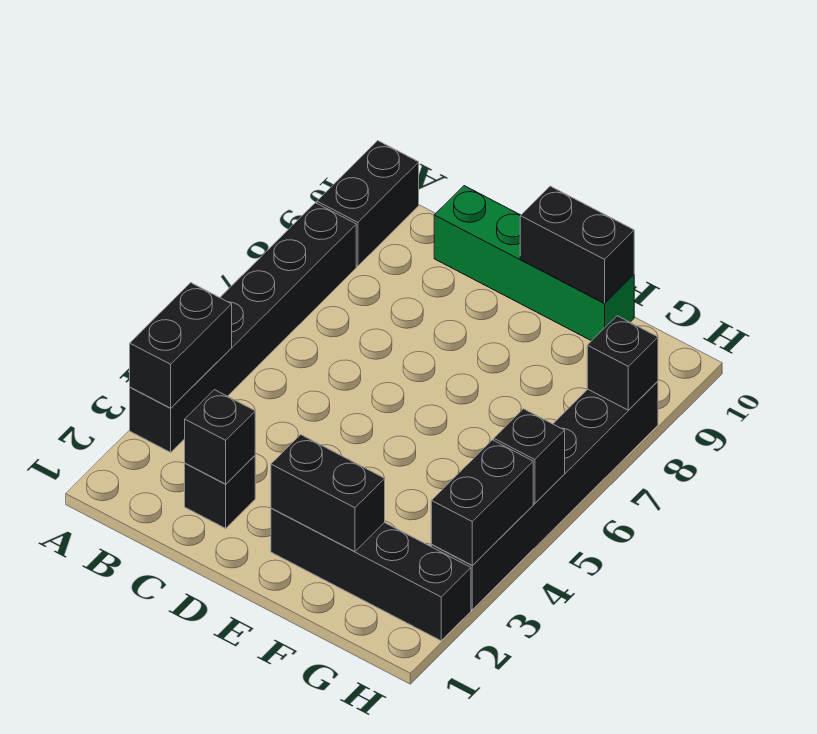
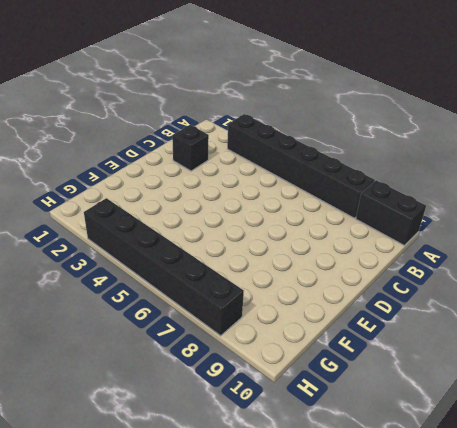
none -> green brick C10:F10 level 1
none -> black brick E2:H2 level 1
none -> black brick A3:A4 level 2

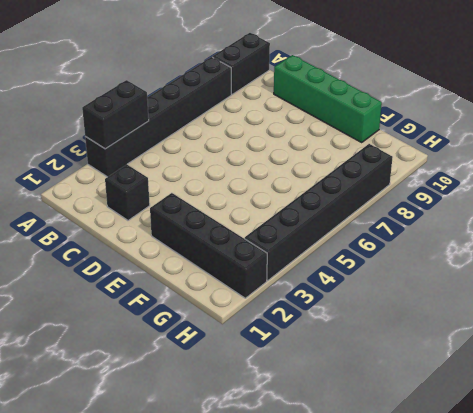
none -> black brick C2 level 2
none -> black brick E2:F2 level 2
none -> black brick E10:F10 level 2

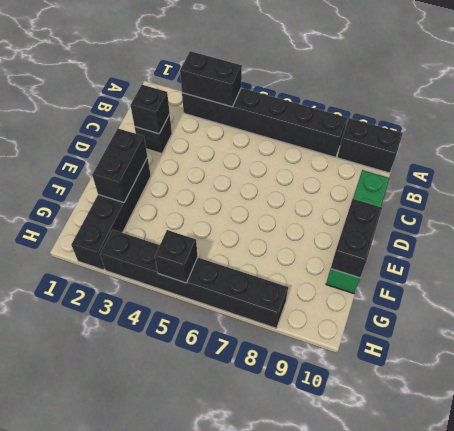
none -> black brick H3:H4 level 2
none -> black brick H8 level 2

